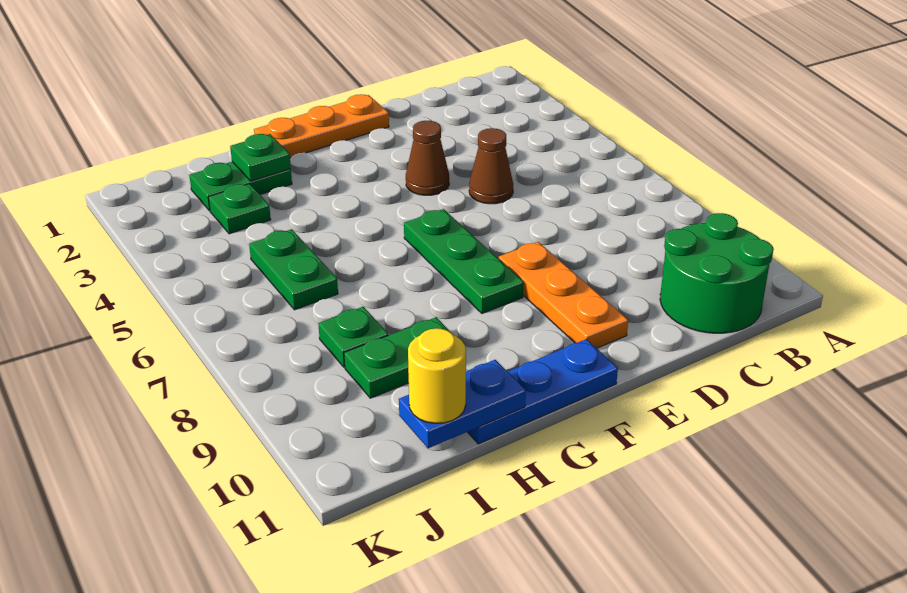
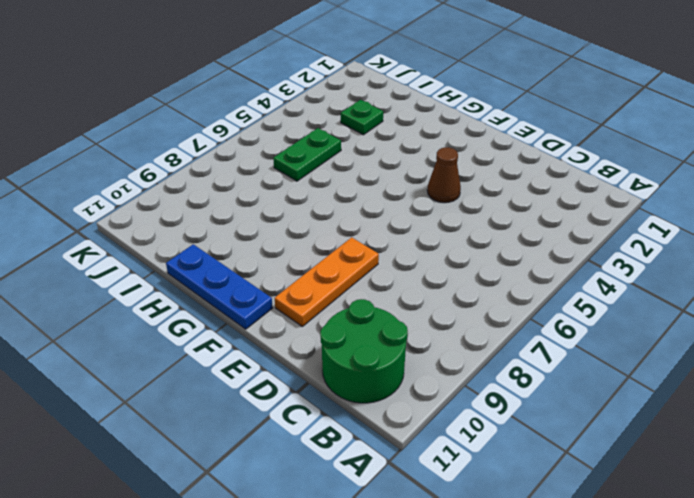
none -> brown cone D5 level 1
none -> orange plate E1:G1 level 1
none -> green plate F6:F8 level 1

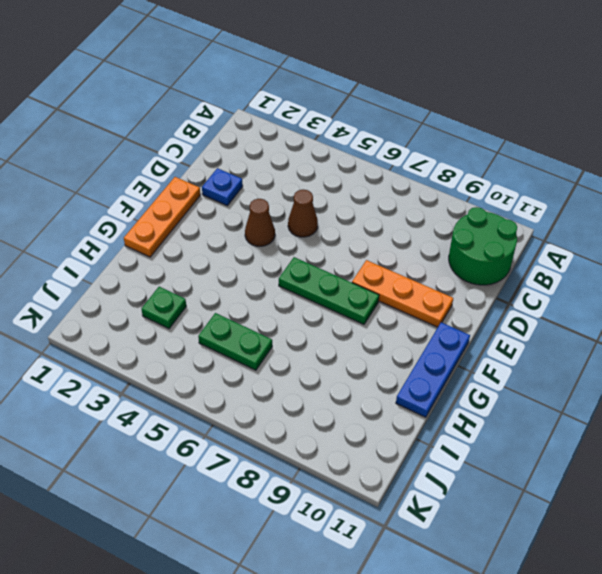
blue plate D2 level 1 -> none
none -> green plate H2:I2 level 1
none -> green plate H9:I9 level 1
none -> green plate I8 level 1

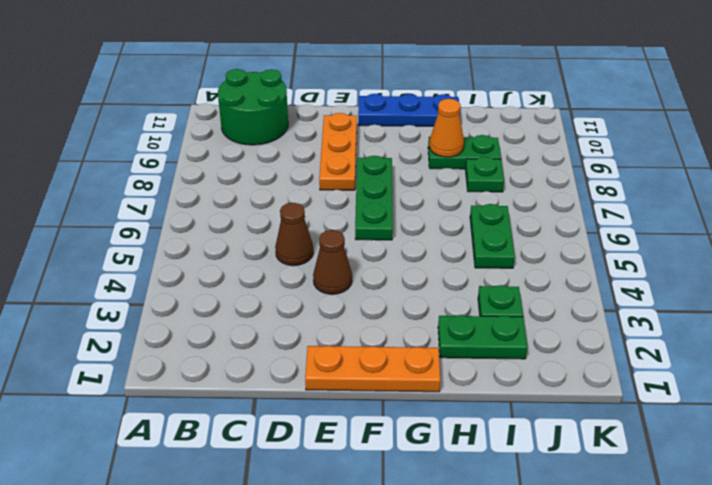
orange cone H9 level 2 -> none
none -> green plate H2 level 2
none -> blue plate H11:I11 level 2
none -> yellow round brick I11 level 3

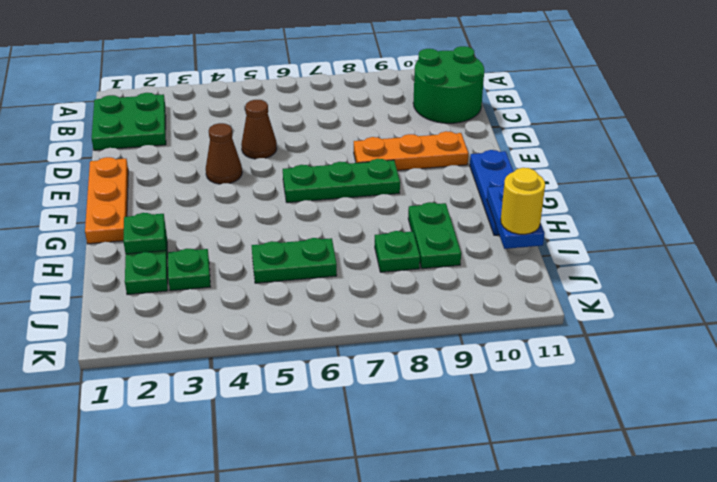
green plate B1:C2 level 1 -> none

